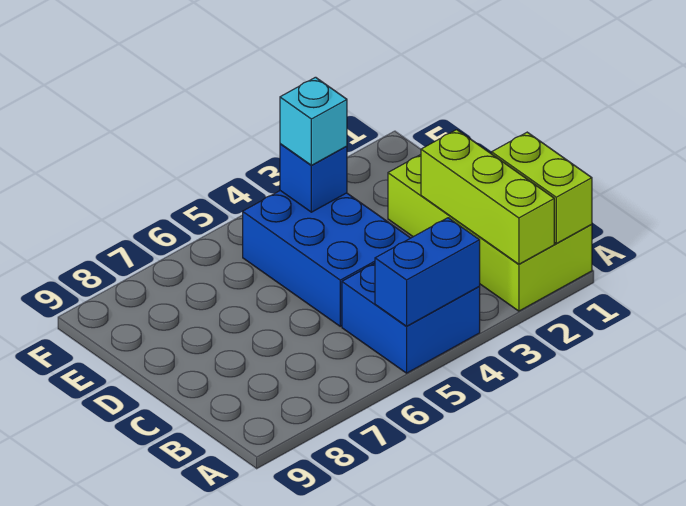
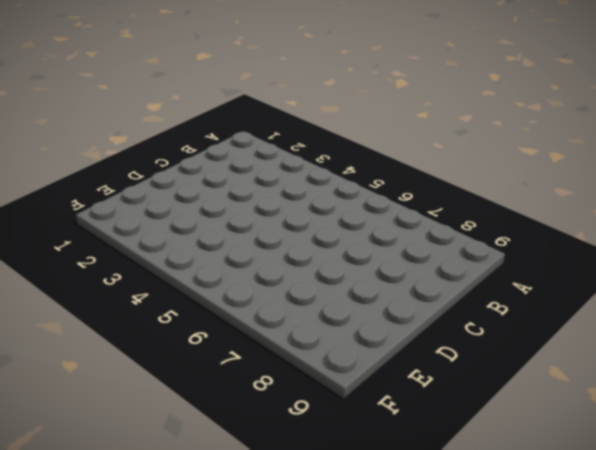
none -> lime brick A1:D2 level 1
none -> blue brick A4:B5 level 1

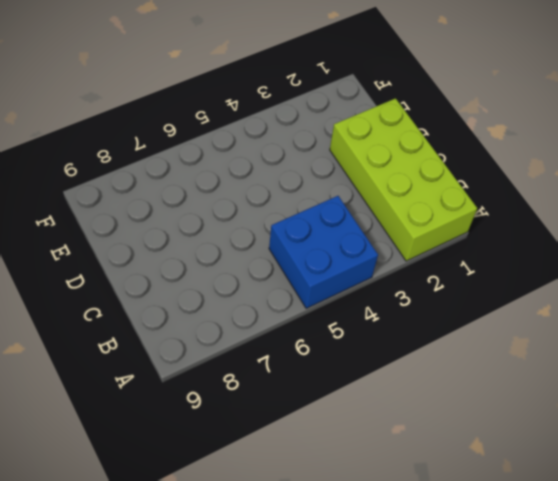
none -> blue brick C4:E5 level 1
none -> lime brick A1:B1 level 2

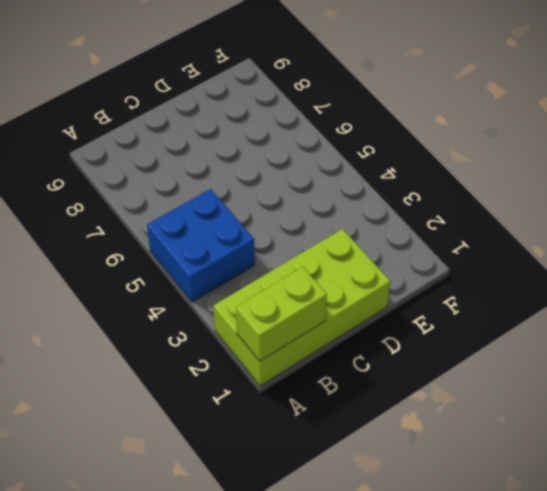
none -> blue brick C4:E5 level 1
none -> lime brick A2:C2 level 2

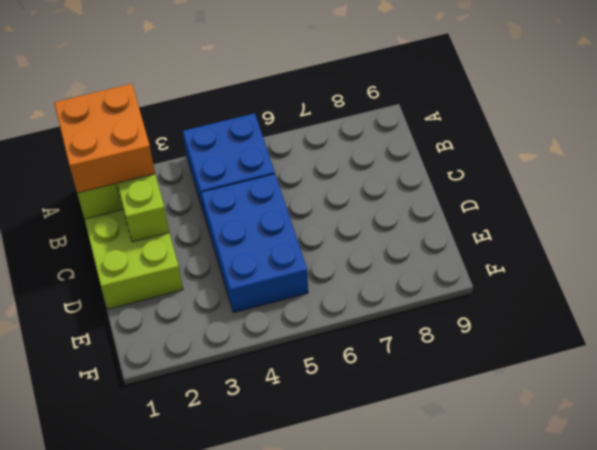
orange brick A1:B2 level 3 -> none
none -> blue brick A4:A5 level 2
none -> blue brick E4 level 2

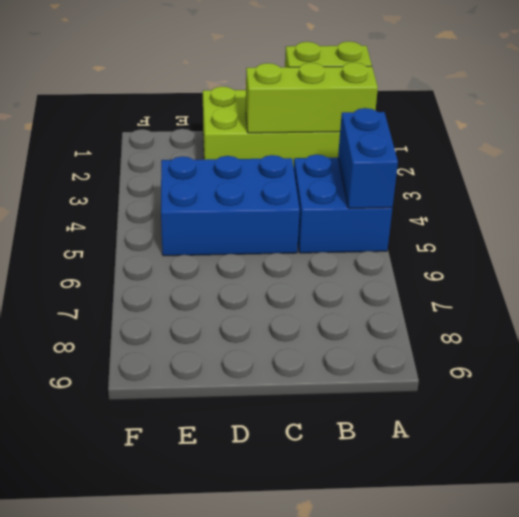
none -> blue brick E4 level 2
none -> cyan brick E4 level 3

